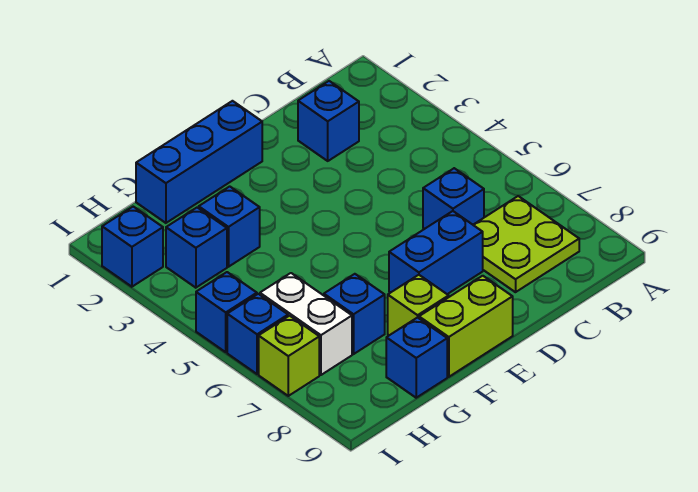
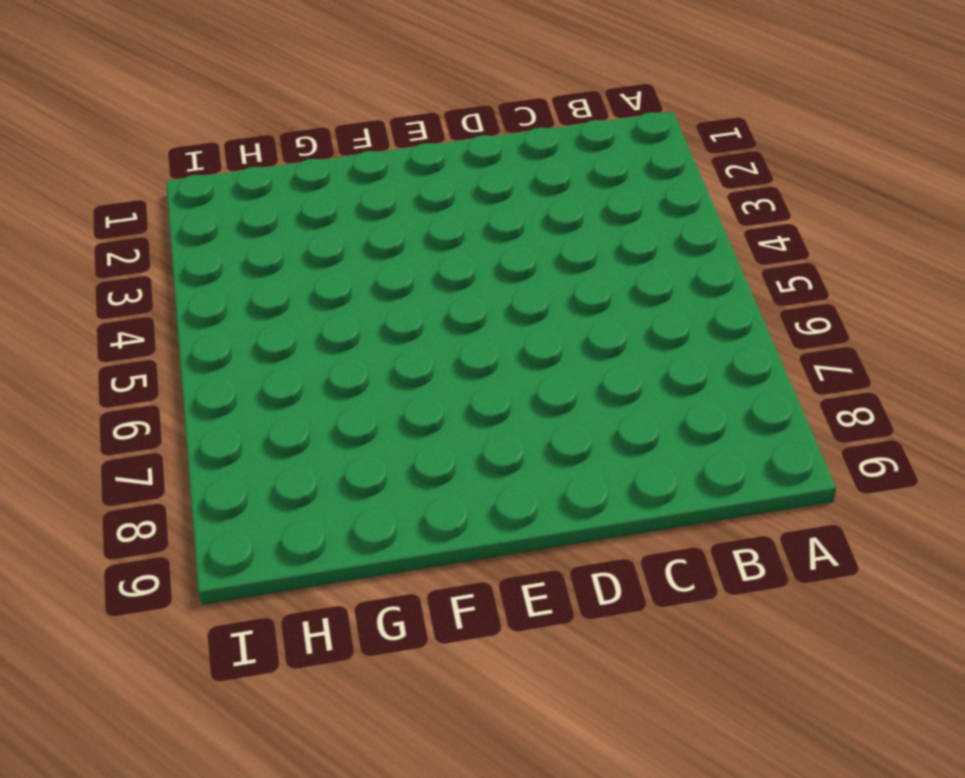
none -> lime plate B7:C8 level 1
none -> blue brick C2 level 1
none -> blue brick C6 level 1

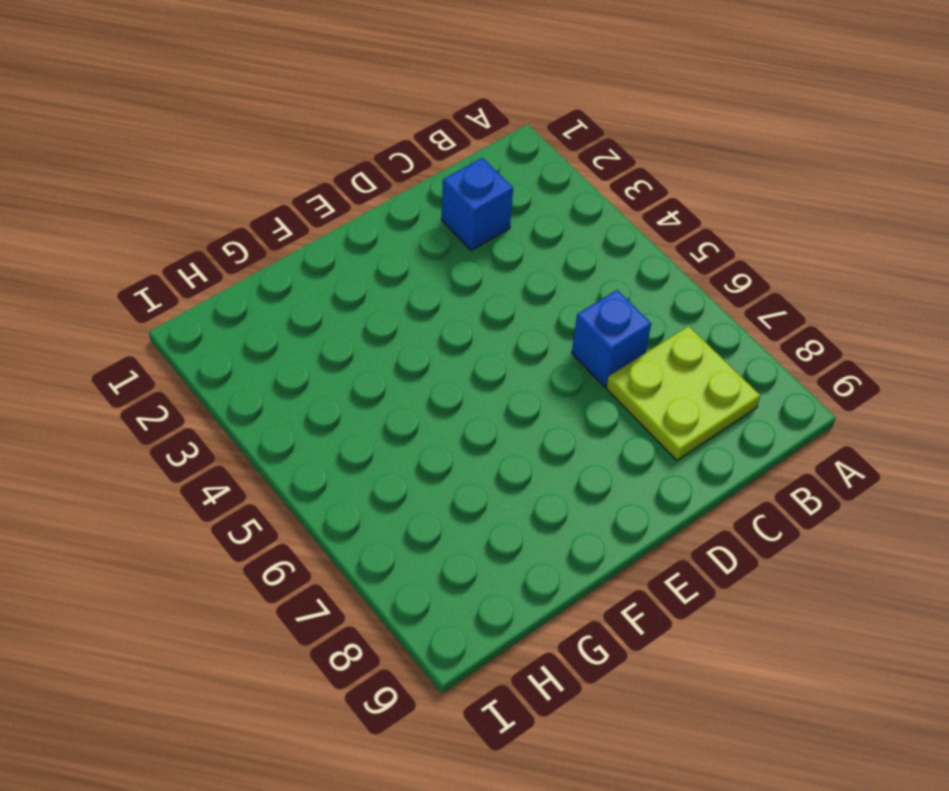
none -> blue brick D7:E7 level 1
none -> blue brick E1:G1 level 1
none -> lime brick E9:F9 level 1

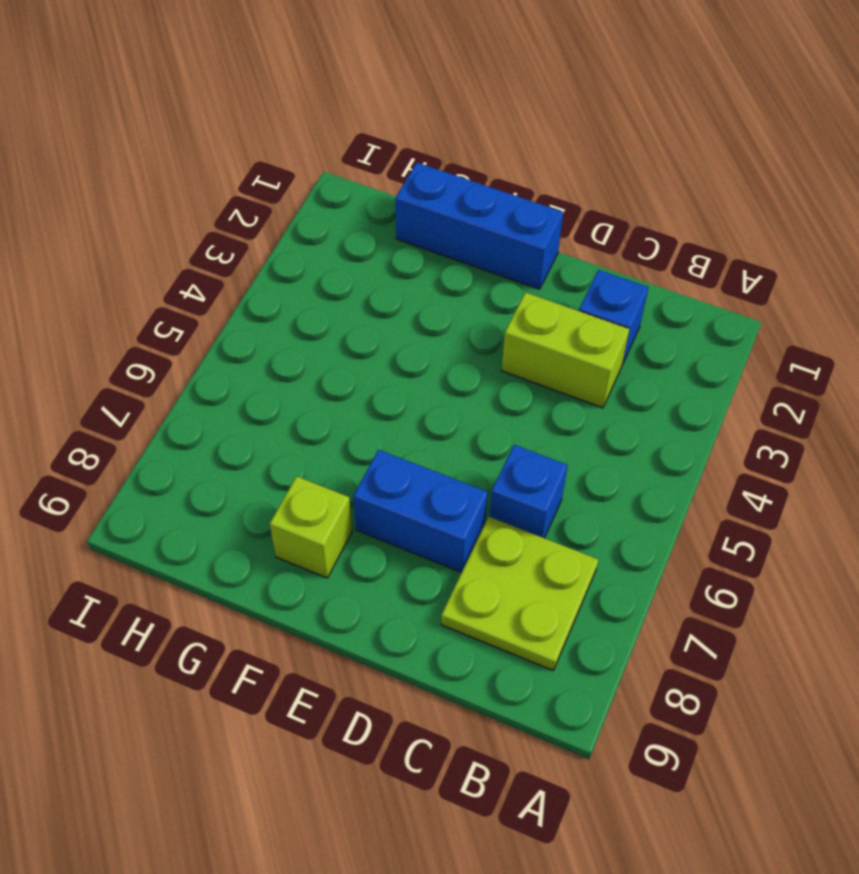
lime brick C3:D3 level 1 -> lime brick E9:F9 level 1
none -> blue brick G3 level 1
none -> blue brick G7 level 1
none -> blue brick G9 level 1

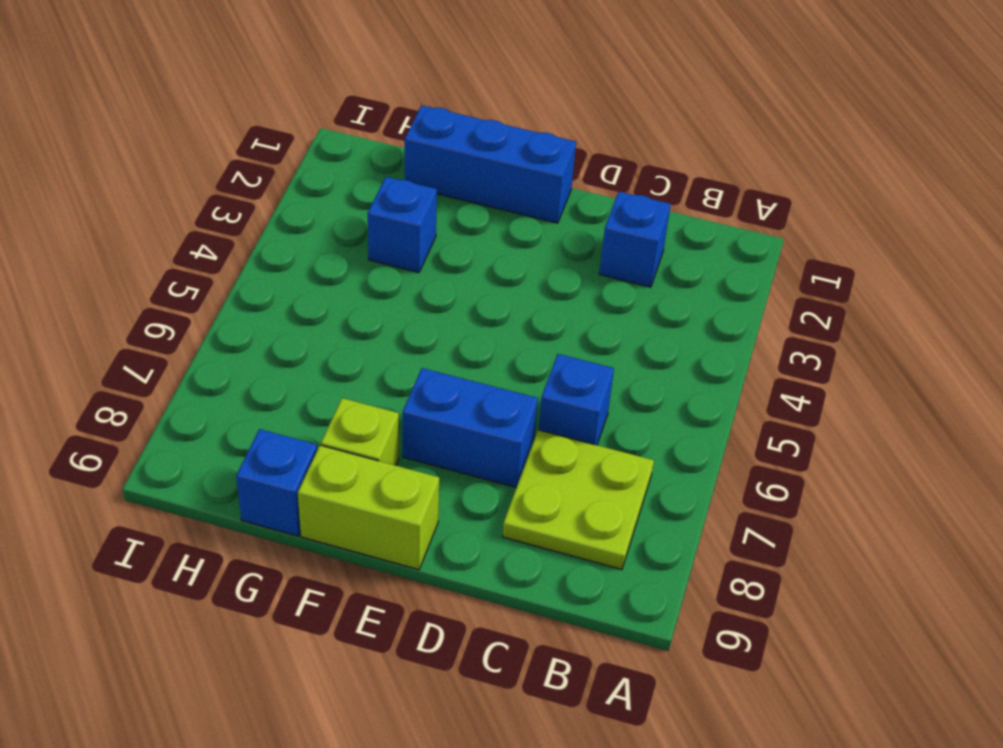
none -> blue brick G7 level 1
none -> blue brick H3 level 1
none -> white brick H6:H7 level 1

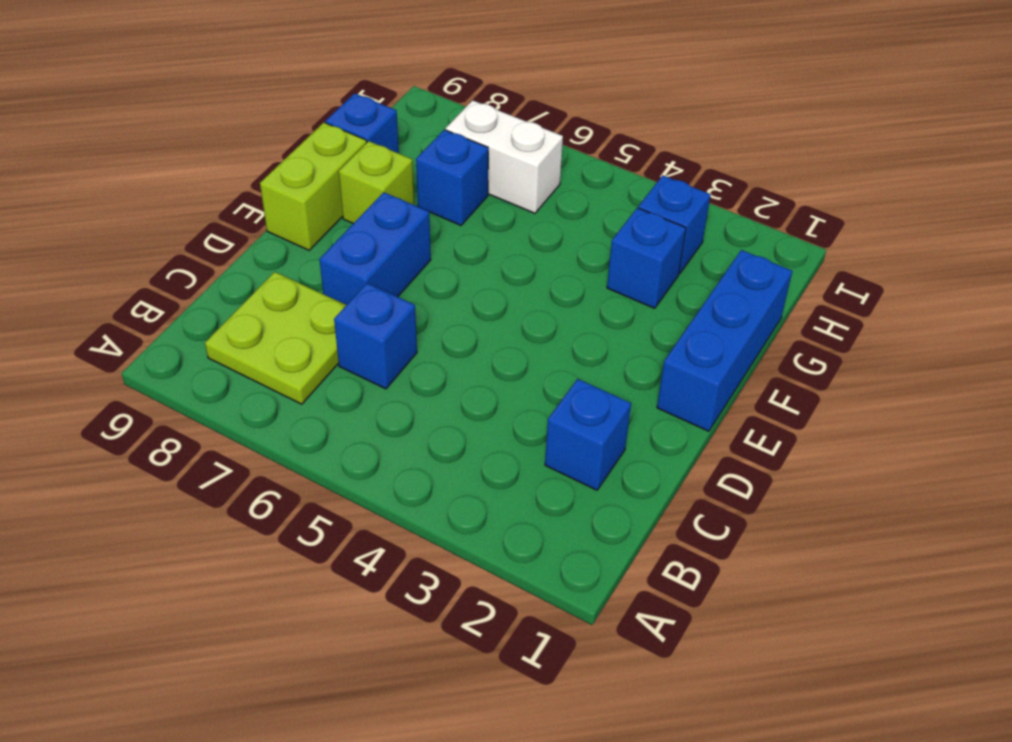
none -> blue brick I2 level 1
none -> blue brick I5 level 1
none -> blue brick I6 level 1

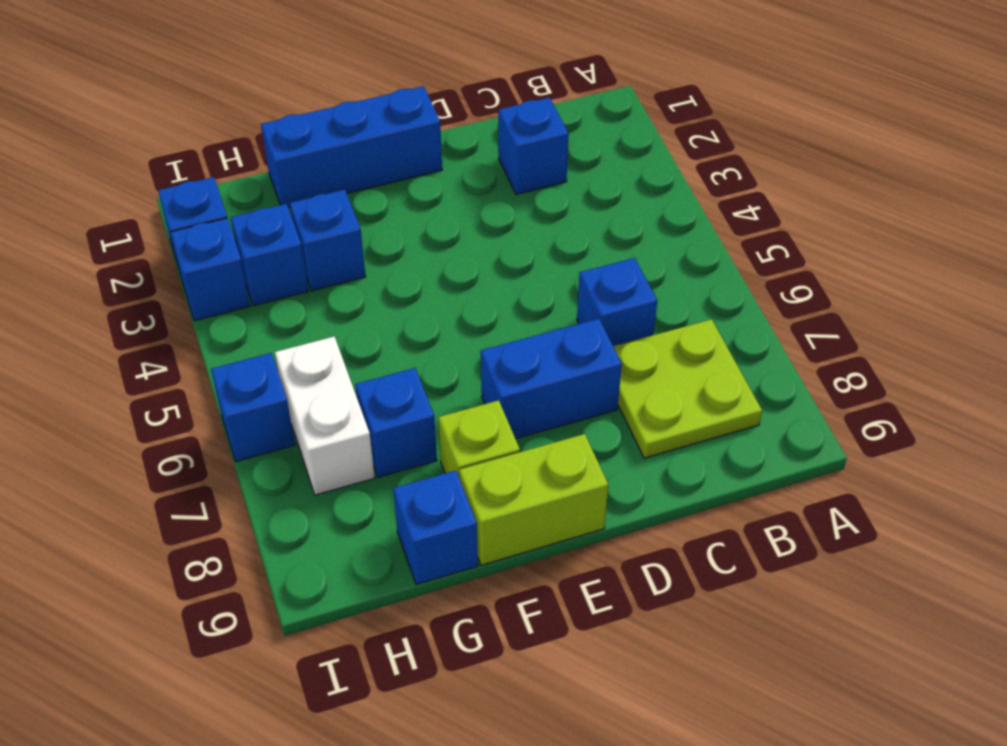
blue brick I3 level 1 -> blue brick I5 level 1
none -> lime brick I7 level 1

